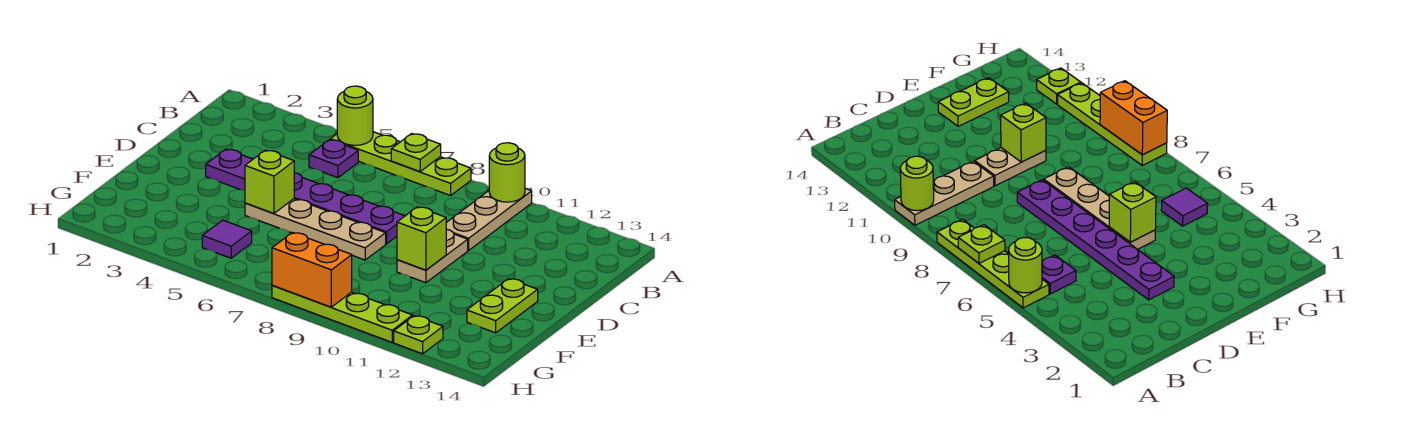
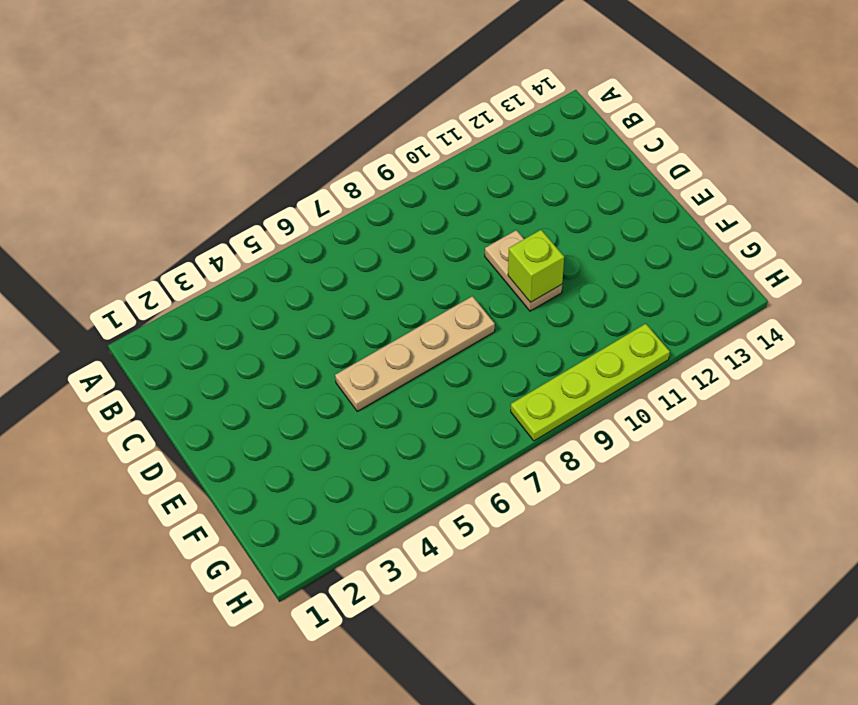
none -> lime plate A5:A8 level 1
none -> tan plate A10:C10 level 1
none -> purple plate B5 level 1

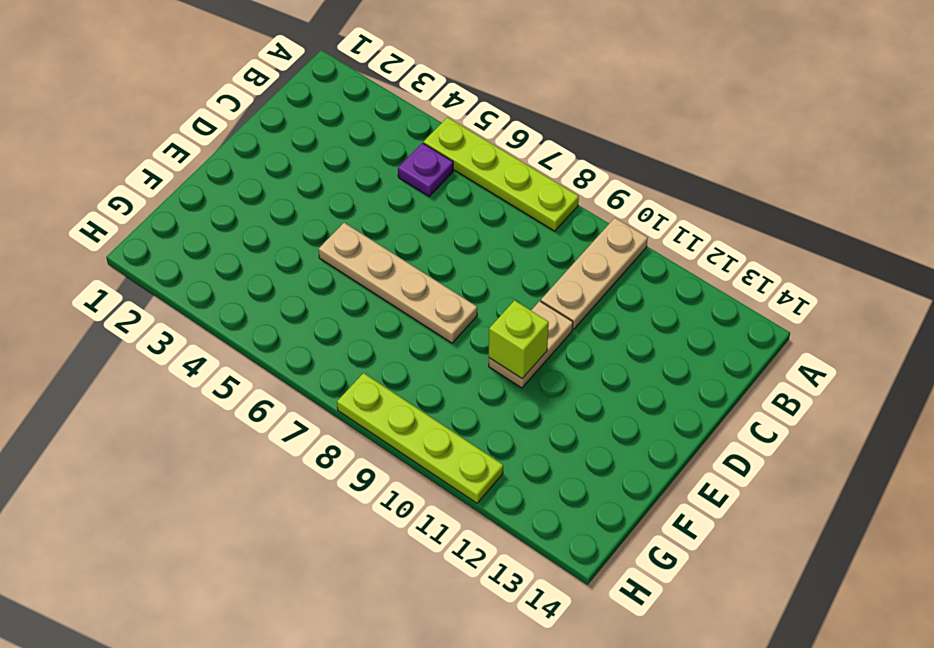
none -> purple plate D3:D8 level 1
none -> lime plate E13:F13 level 1
none -> purple tile G5 level 1

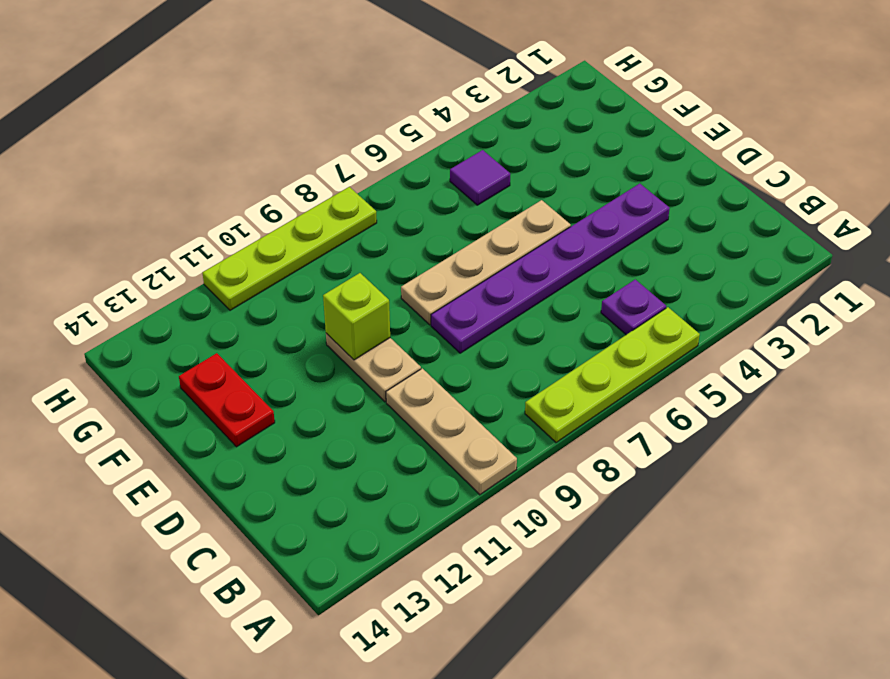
red plate E13:F13 level 1 -> lime plate E13:F13 level 1
none -> lime plate H12 level 1
none -> lime round brick A5 level 2
none -> lime plate A7 level 2

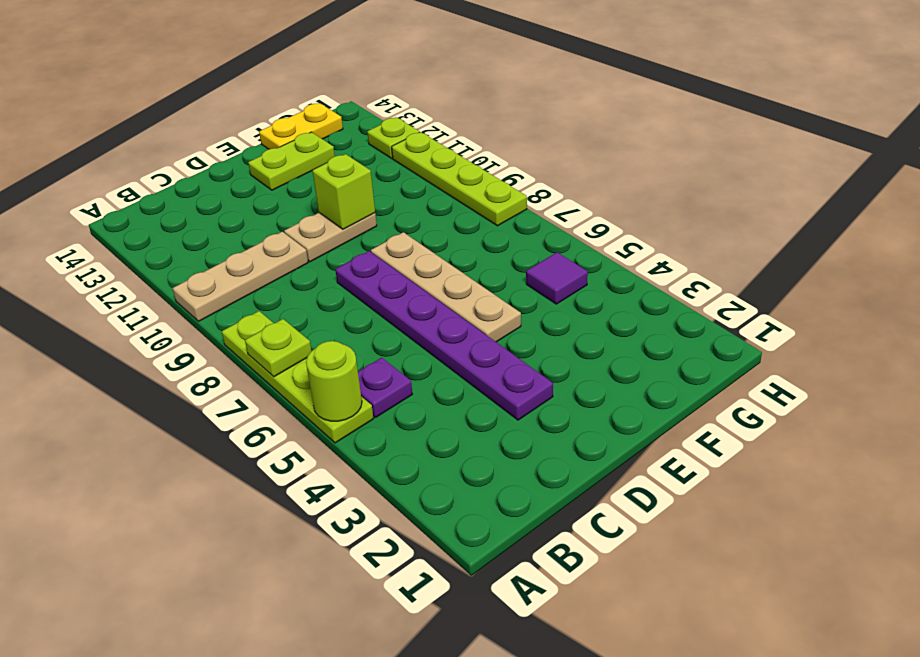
yellow plate F14:G14 level 1 -> none
none -> lime round brick A10 level 2
none -> lime brick E5 level 2
none -> orange brick H8:H9 level 2

